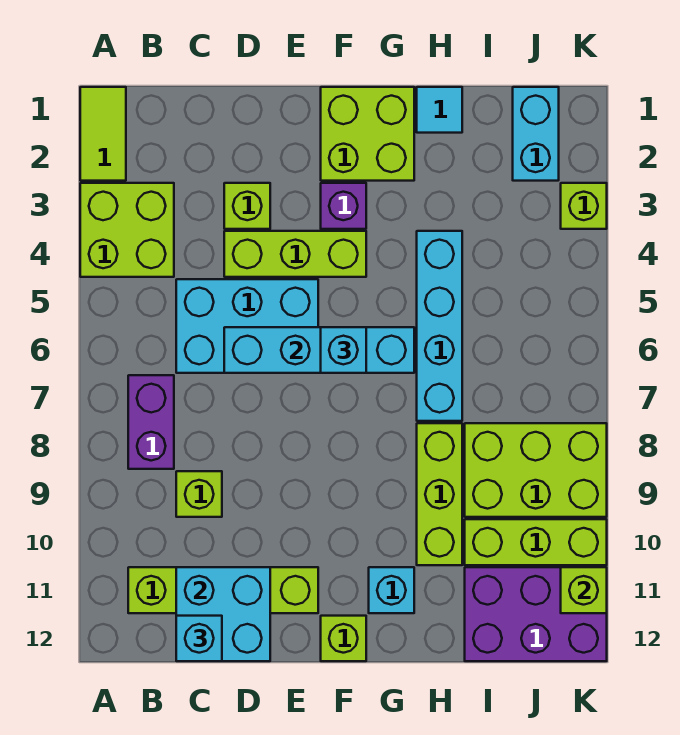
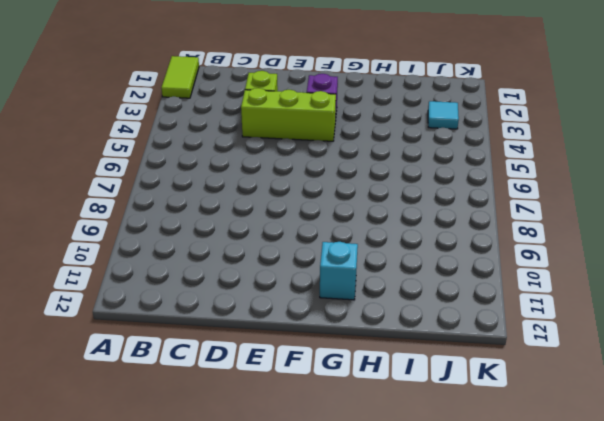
cyan tile J3 level 1 -> cyan tile H1 level 1
none -> lime brick A3:B4 level 1
none -> purple brick B7:B8 level 1
none -> lime brick B11:E11 level 1

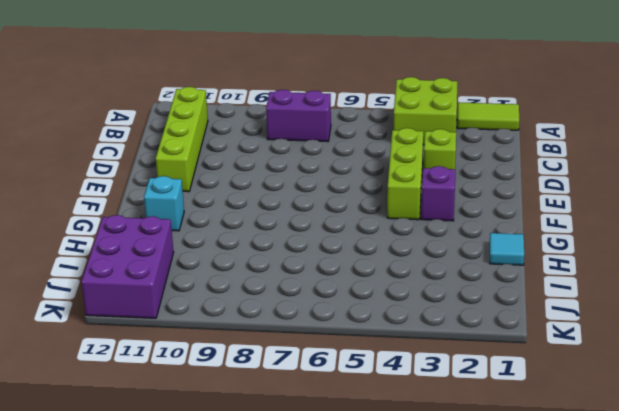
none -> cyan brick C5:E6 level 1
none -> lime brick C9 level 1
none -> lime brick F1:G2 level 1

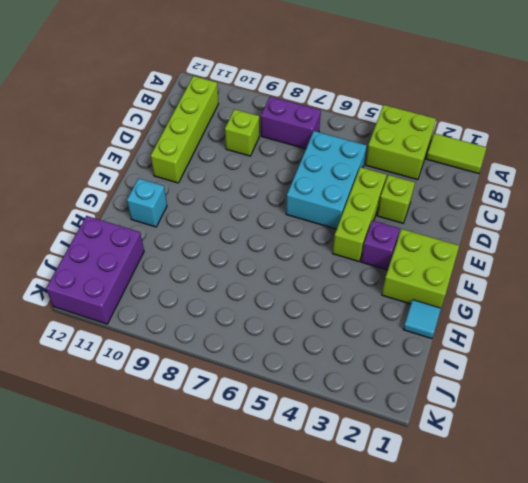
none -> lime brick F12 level 1
none -> cyan brick H4:H7 level 1
none -> lime brick H8:H10 level 1

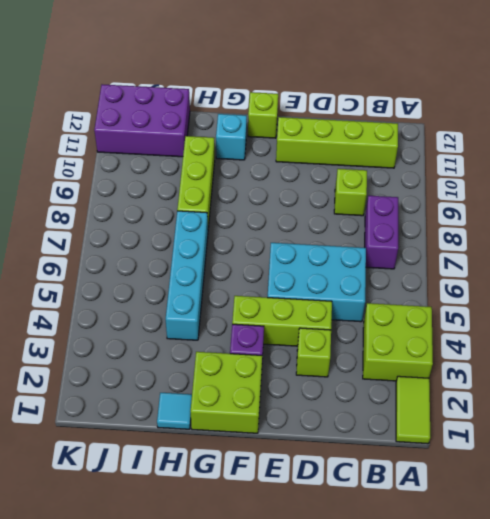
none -> lime brick I8:K9 level 1
none -> lime brick I10:K10 level 1
none -> cyan brick J1:J2 level 1

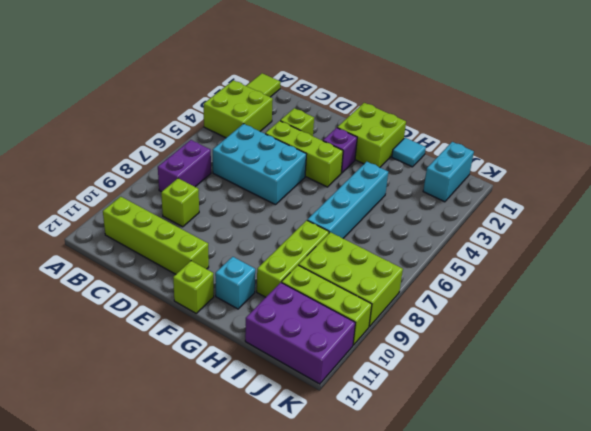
none -> lime brick K3 level 1
none -> cyan brick C11:D12 level 2
none -> cyan brick D6:G6 level 2

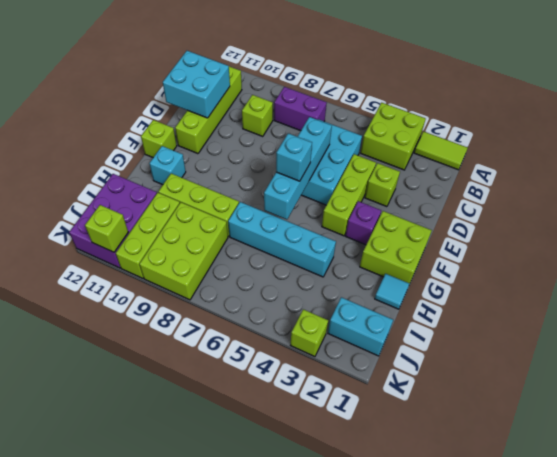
none -> cyan brick C12 level 3

